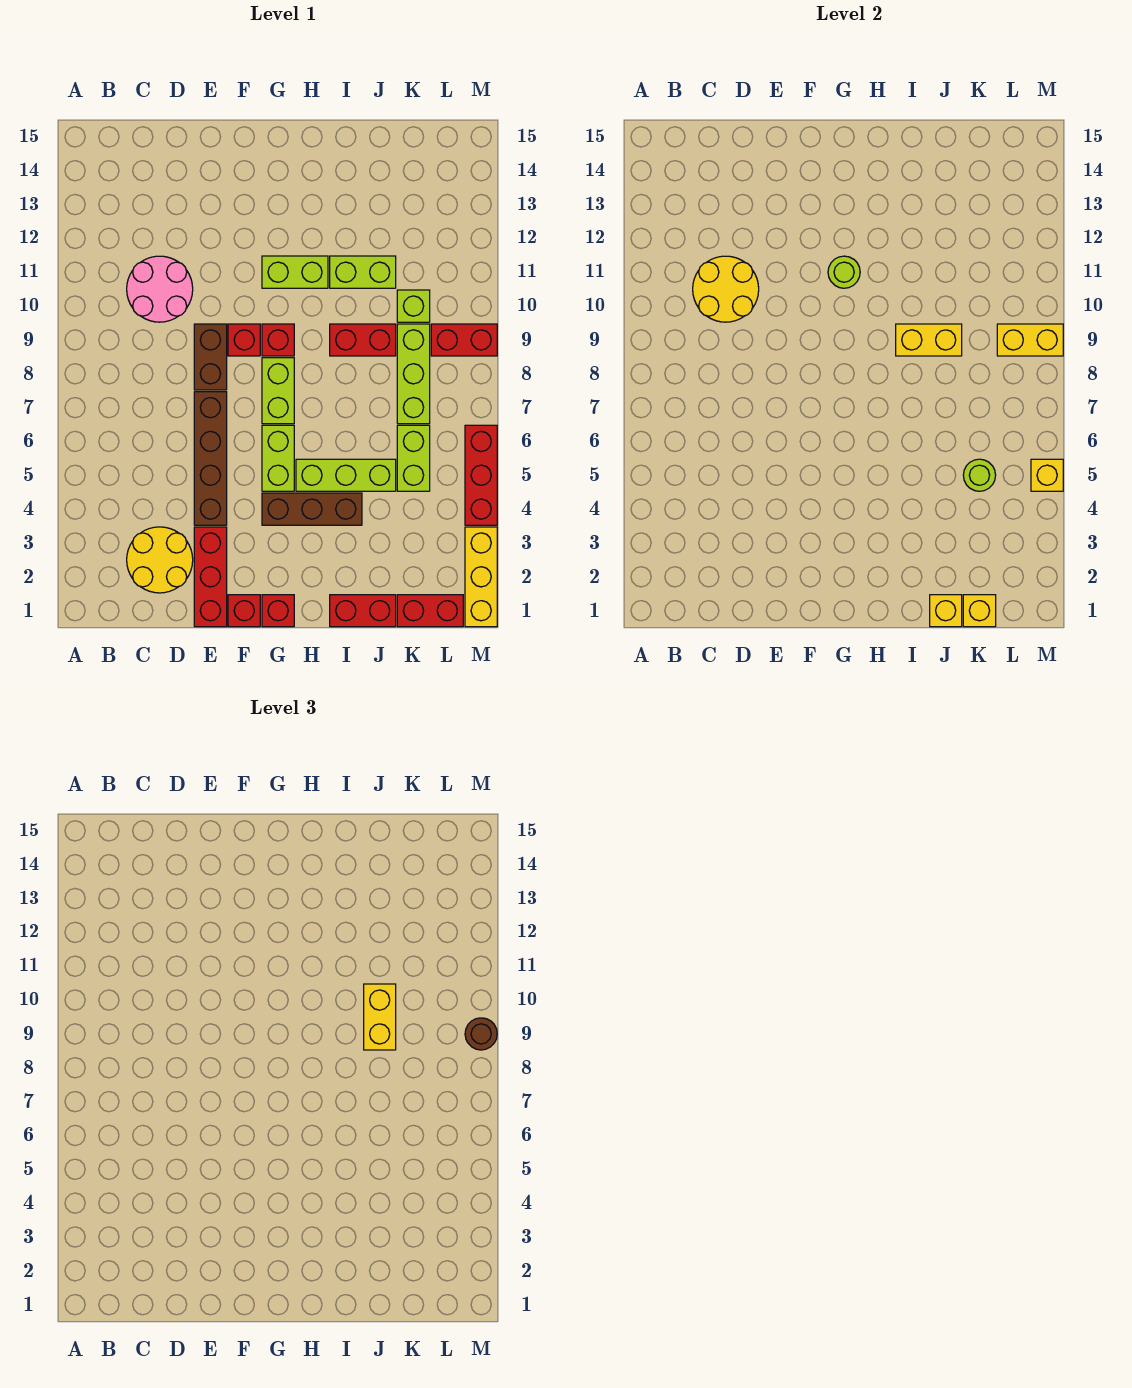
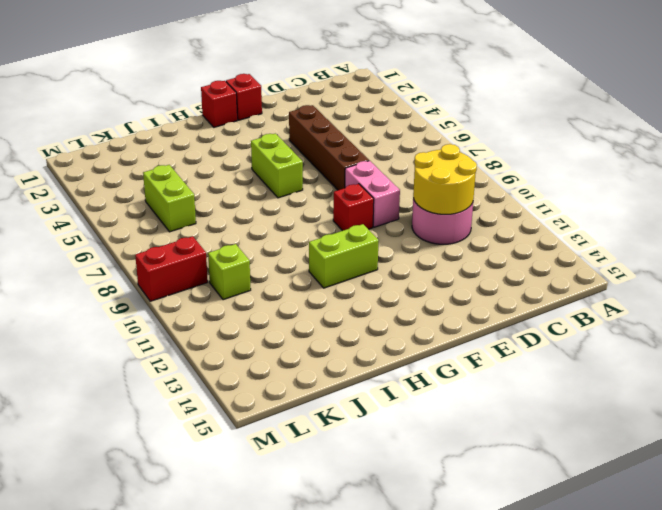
pink brick E8:E9 level 1 -> brown brick E8:E9 level 1
none -> yellow round brick C2:D3 level 1
none -> red brick E1:E3 level 1
none -> brown brick G4:I4 level 1
none -> lime brick G7:G8 level 1

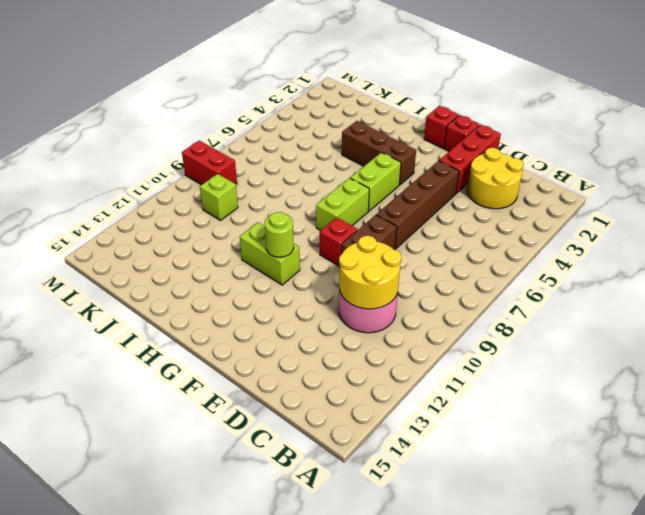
none -> red brick G9 level 1
none -> lime brick H5:J5 level 1
none -> red brick I1:J1 level 1
none -> red brick I9:J9 level 1

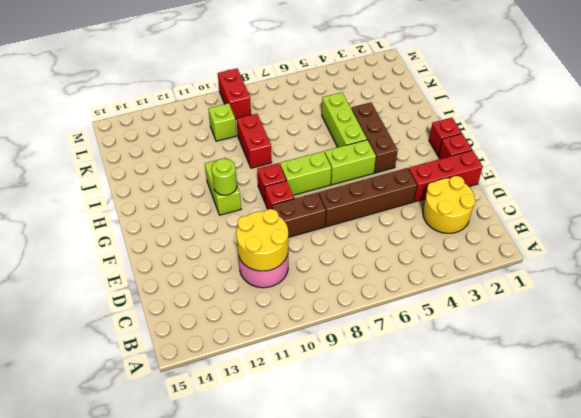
none -> red brick I1:J1 level 1
none -> lime brick I11:J11 level 1
none -> red brick K1:L1 level 1
none -> lime brick K5:K6 level 1

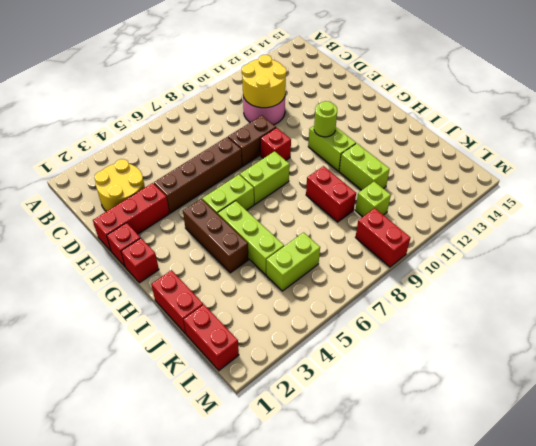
none -> red brick G9 level 1
none -> lime brick K7:K9 level 1
none -> yellow brick M1:M3 level 1
none -> red brick M4:M6 level 1

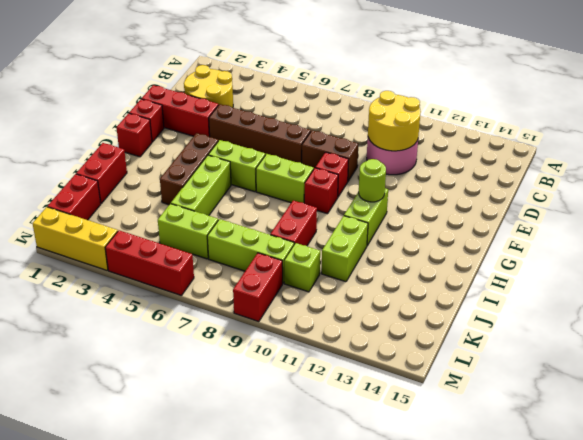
none -> yellow brick I9:J9 level 2
none -> yellow brick J1 level 2
none -> yellow brick K1 level 2
none -> lime round brick K5 level 2

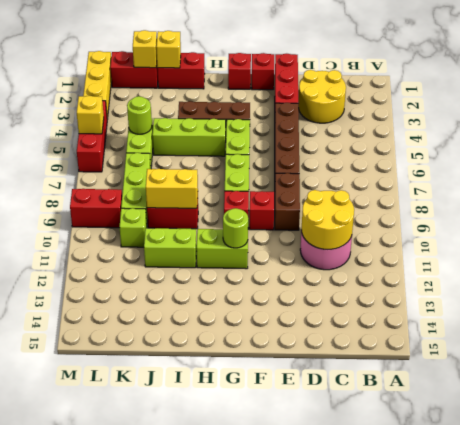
none -> yellow brick L9:M9 level 2
none -> yellow brick J9:J10 level 3
none -> brown round brick M9 level 3

